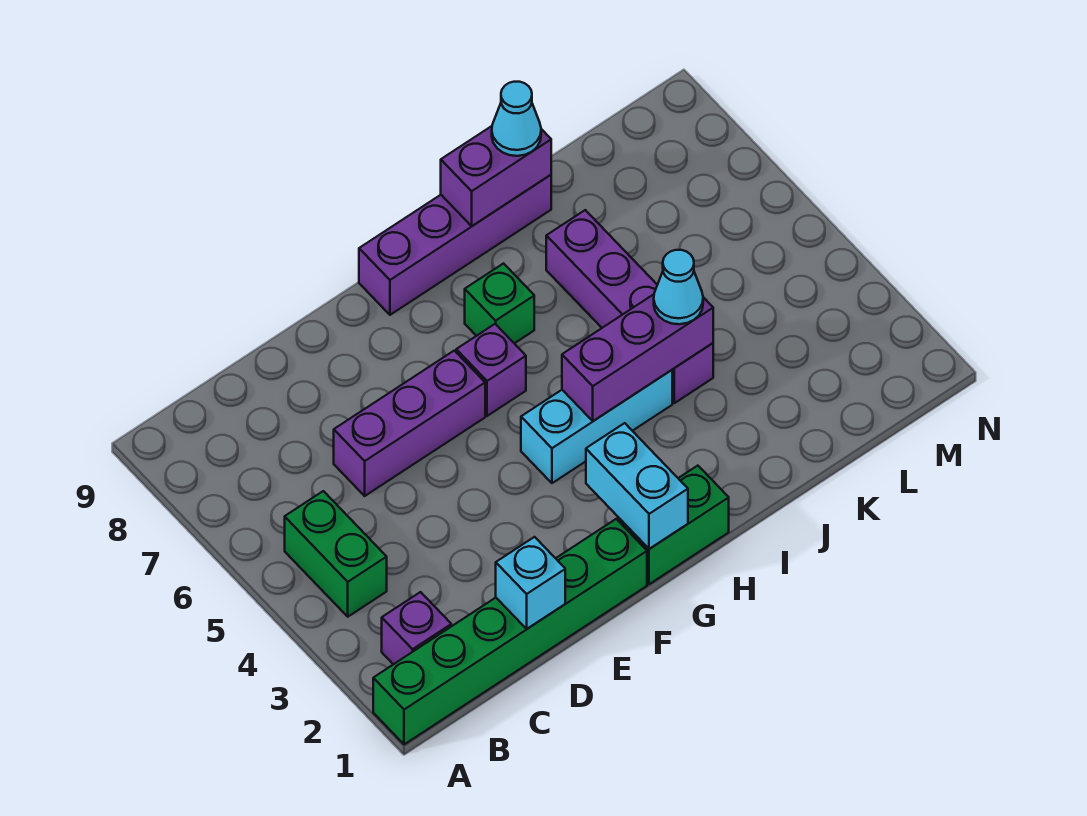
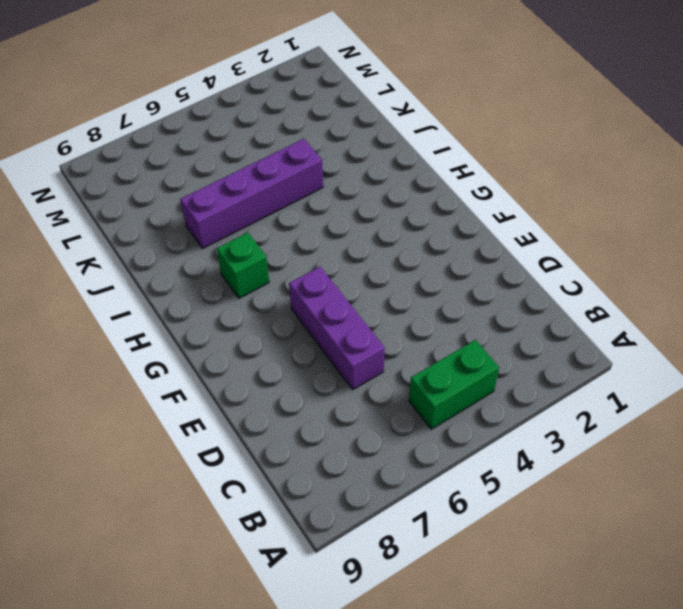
none -> green brick A1:F1 level 1
none -> purple brick B2 level 1
none -> green brick G1:H1 level 1

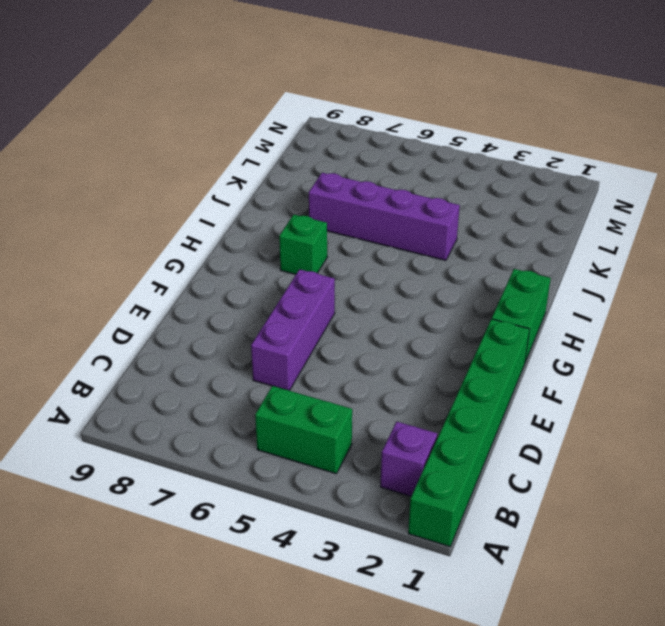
none -> cyan brick G4:I4 level 1
none -> purple brick G6 level 1
none -> purple brick G9:J9 level 1

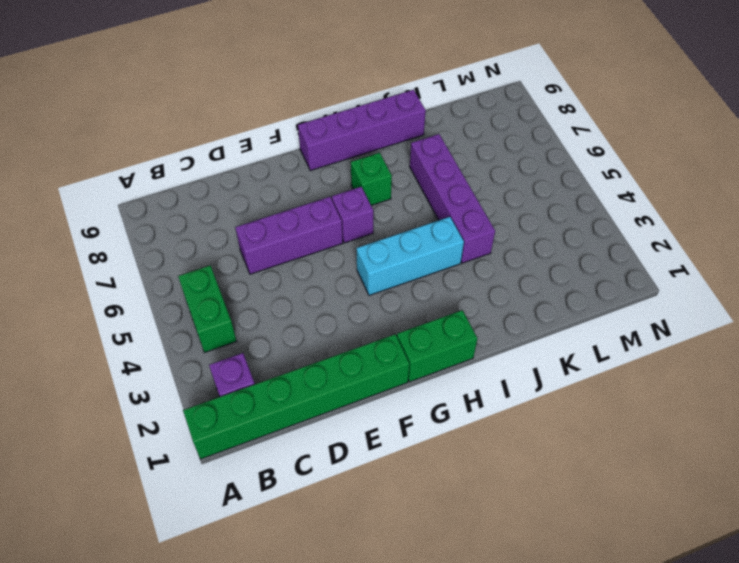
none -> cyan brick D1 level 2
none -> cyan brick G1:G2 level 2
none -> purple brick H4:J4 level 2

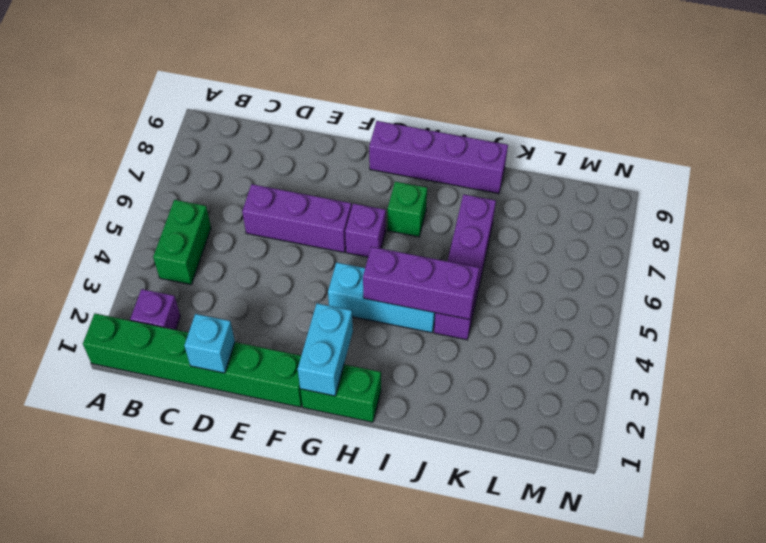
none -> purple brick I9:J9 level 2
none -> cyan cone J4 level 3
none -> cyan cone J9 level 3

